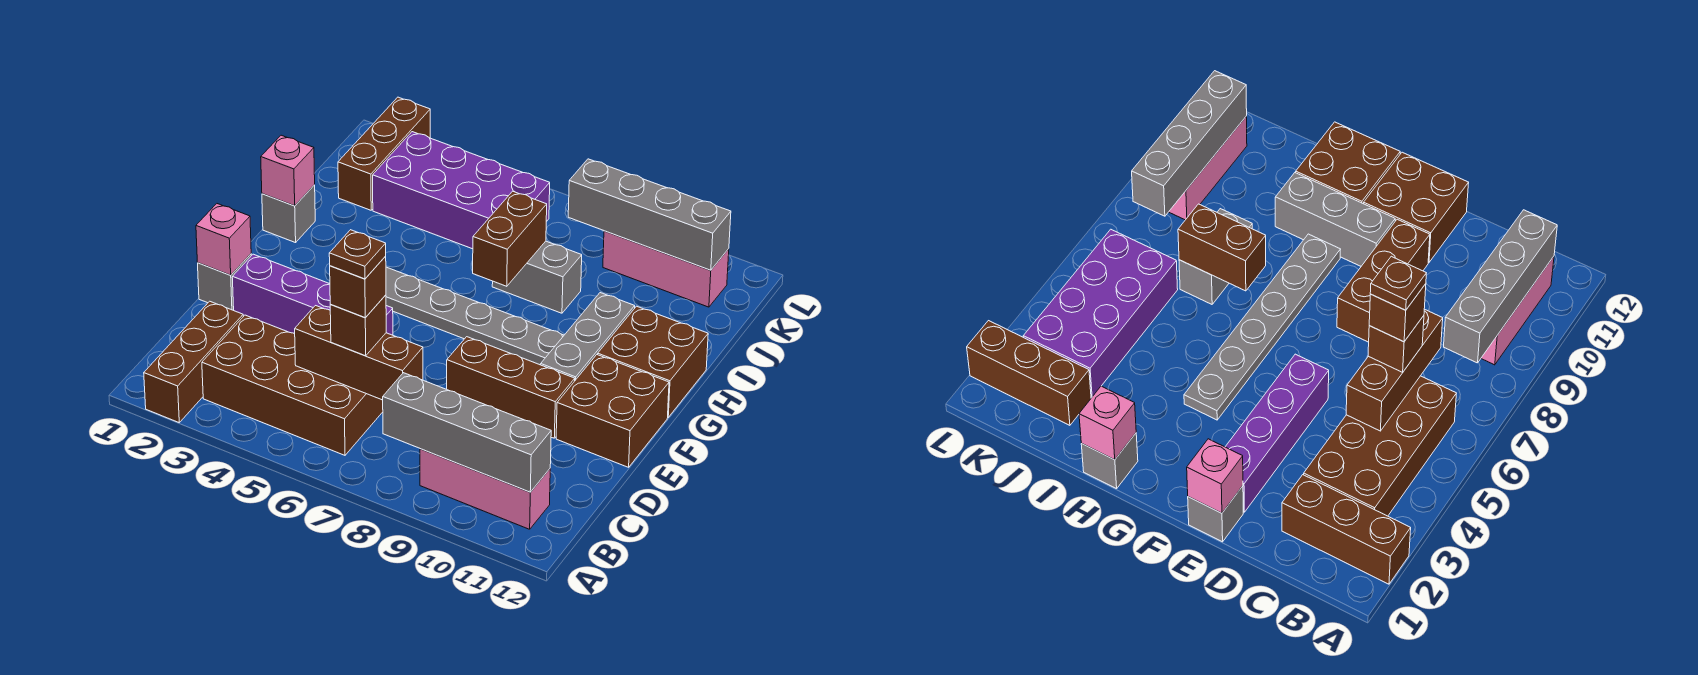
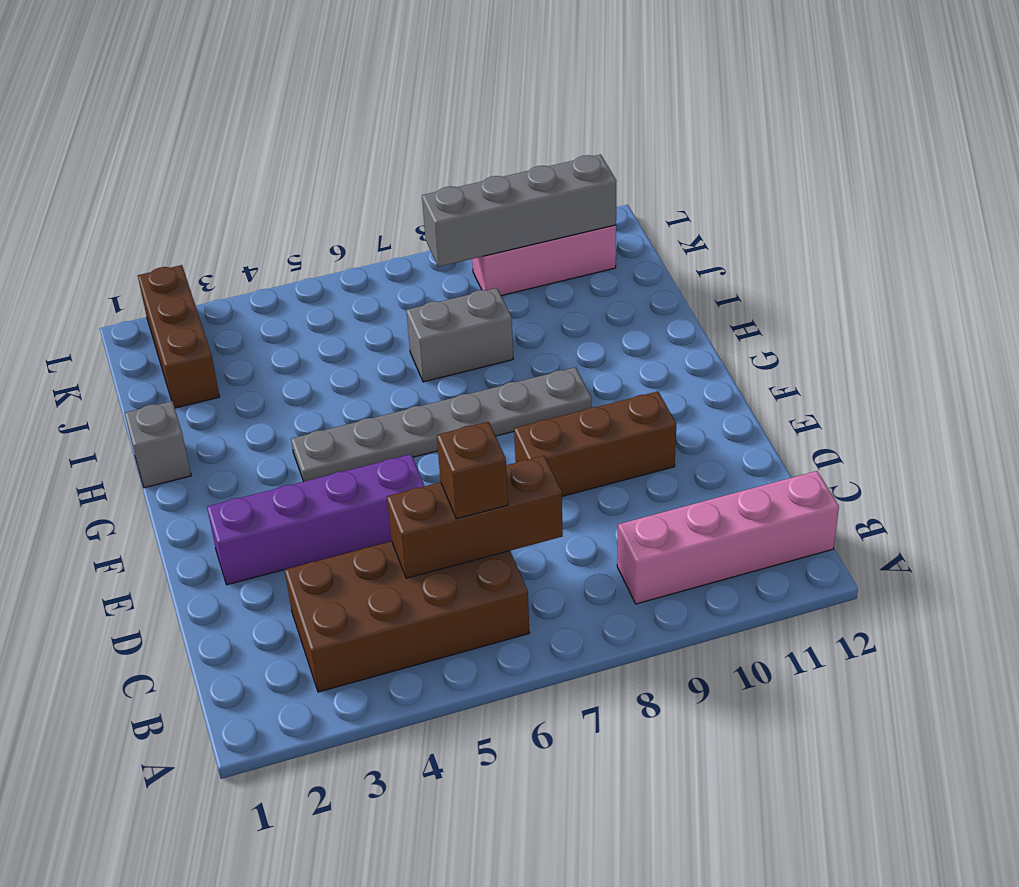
pink brick B9:B12 level 1 -> pink brick B9:B11 level 1
none -> brown brick A2:C2 level 1
none -> grey brick E1 level 1
none -> brown brick E11:F12 level 1

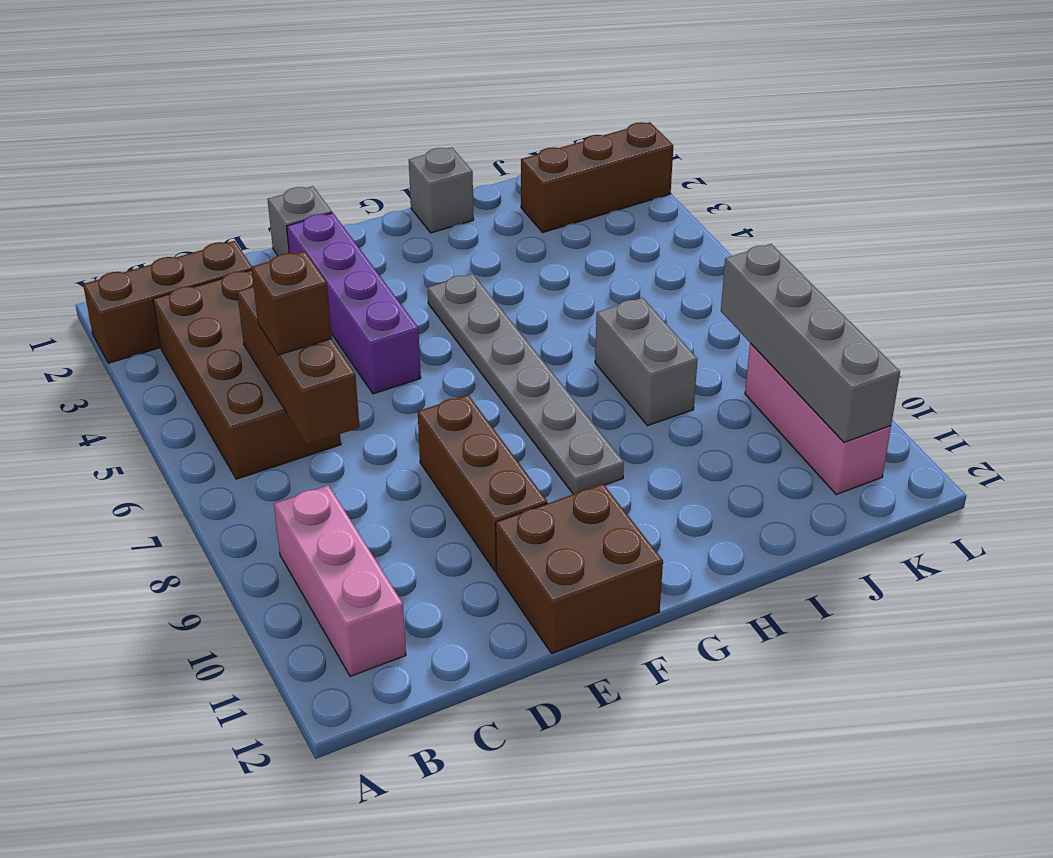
none -> grey brick F10:H10 level 1
none -> brown brick G11:H12 level 1
none -> purple brick J3:K6 level 1

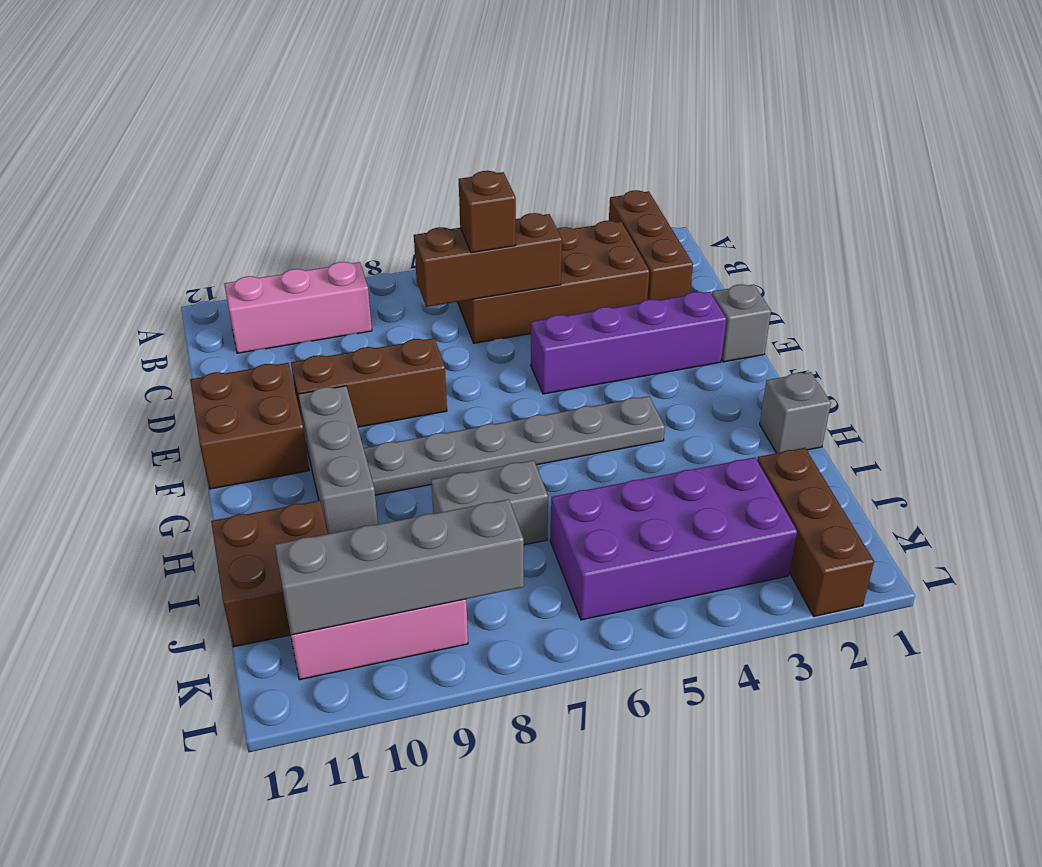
brown brick I11:J12 level 1 -> brown brick G11:H12 level 1
none -> grey brick B8:B11 level 2
none -> pink brick E1 level 2
none -> pink brick H1 level 2

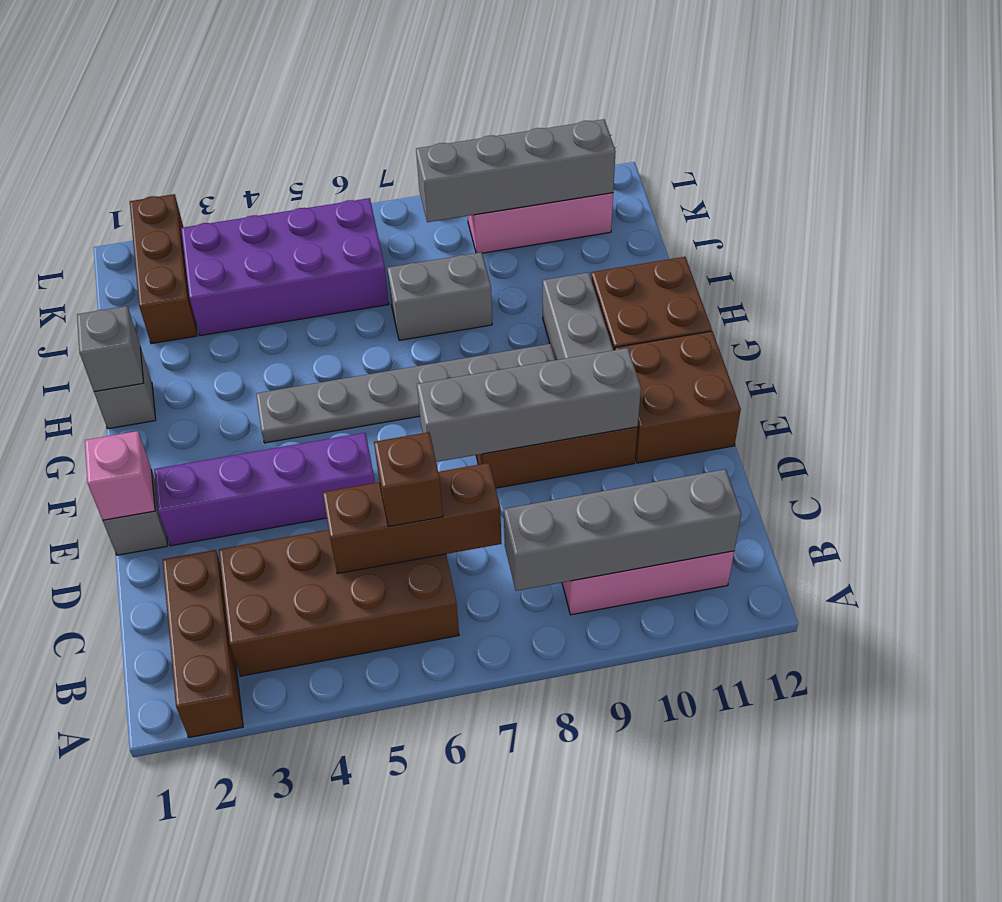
grey brick E7:E10 level 2 -> none
grey brick H1 level 2 -> pink brick H1 level 2
none -> brown brick H7:I7 level 2
none -> brown brick C6 level 4
none -> brown plate C6 level 5

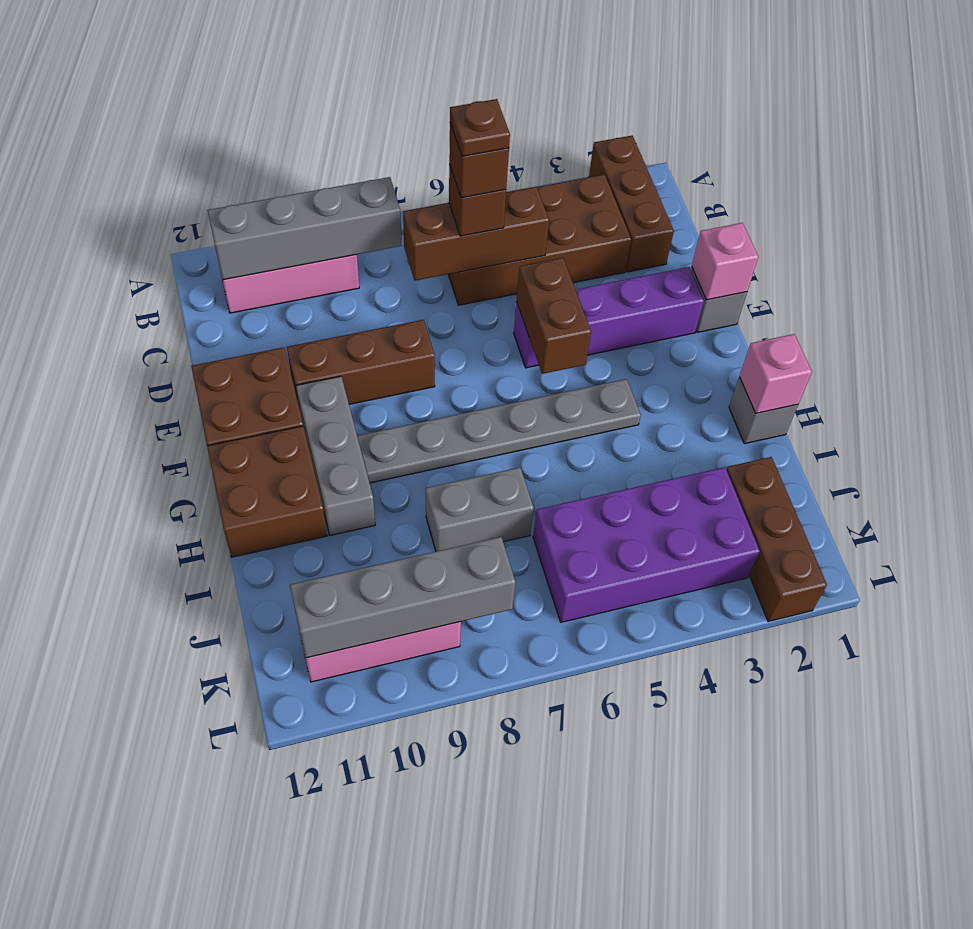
brown brick E5:F5 level 2 -> brown brick H7:I7 level 2

